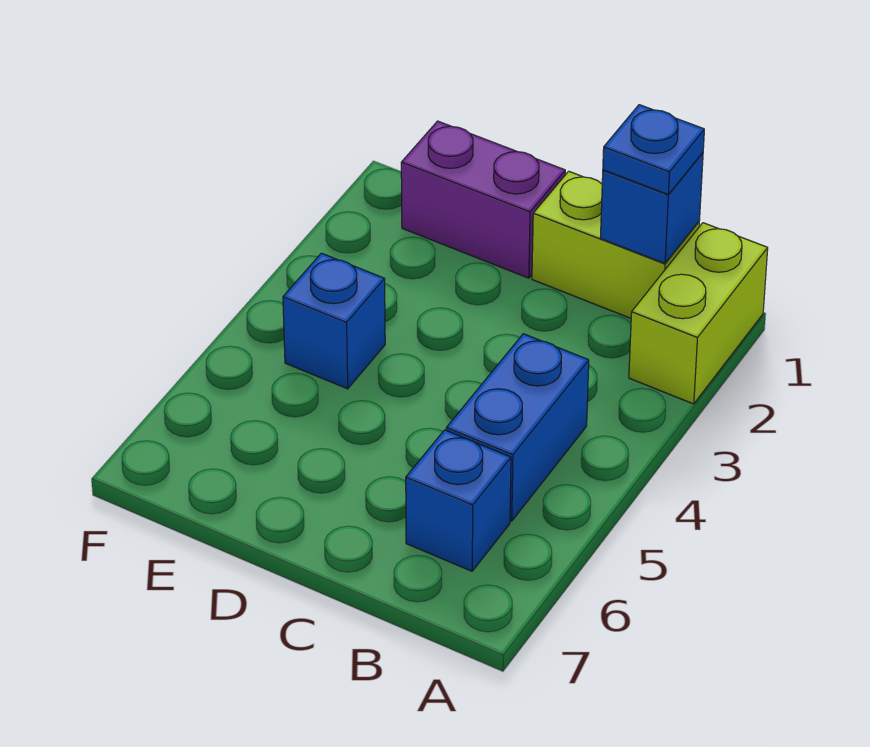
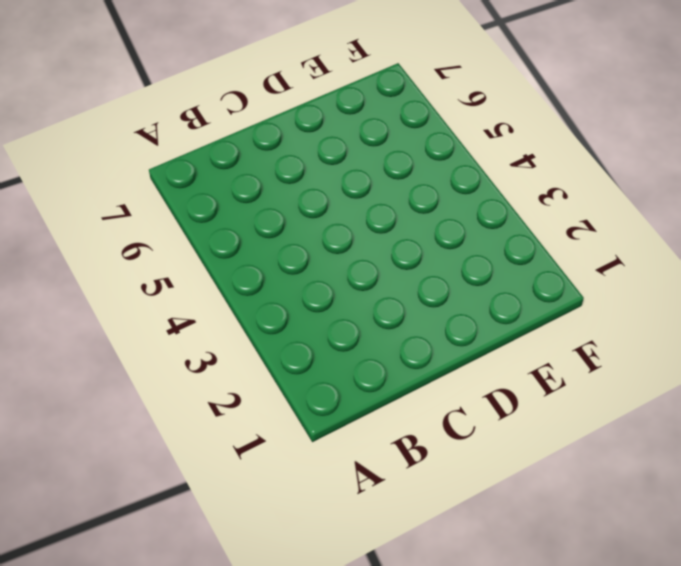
none -> lime brick A1:A2 level 1
none -> lime brick B1:C1 level 1

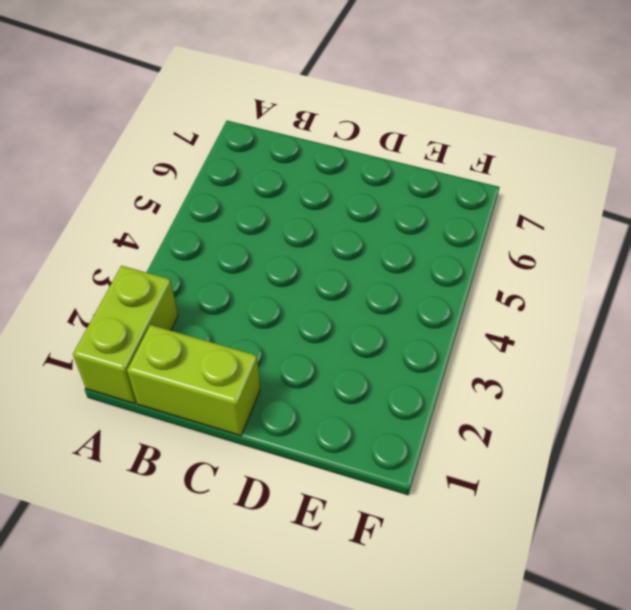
none -> blue brick B4:B5 level 1
none -> blue brick B6 level 1

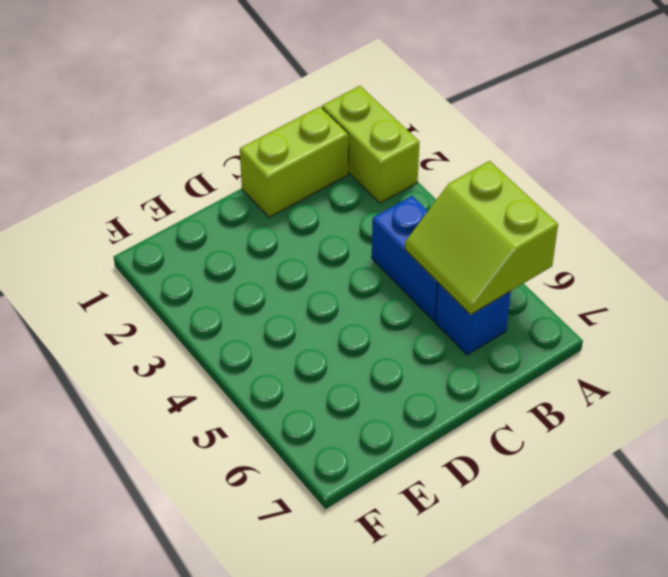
lime slope A5:B6 level 2 top A -> none
none -> purple brick D1:E1 level 1
none -> blue brick E4 level 1

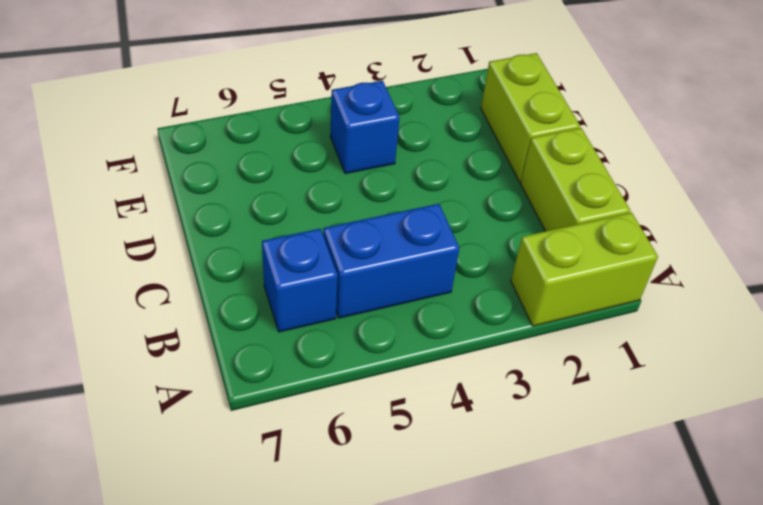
lime brick D1:E1 level 1 -> purple brick D1:E1 level 1
none -> blue brick B1 level 2
none -> blue plate B1 level 3

